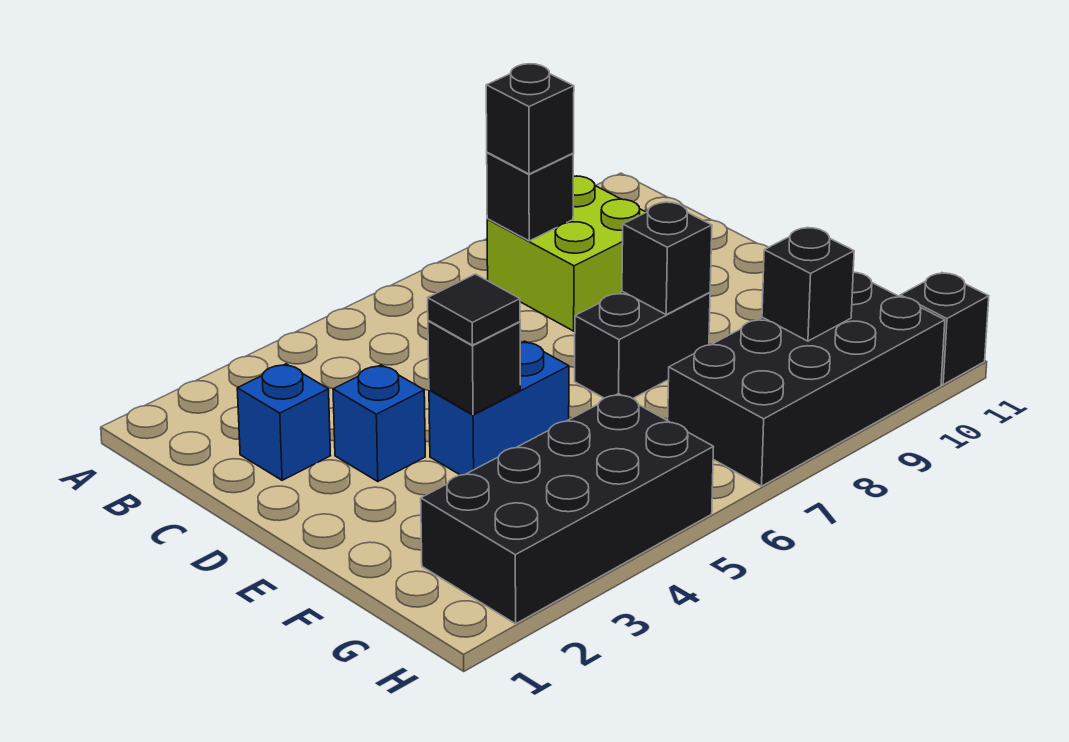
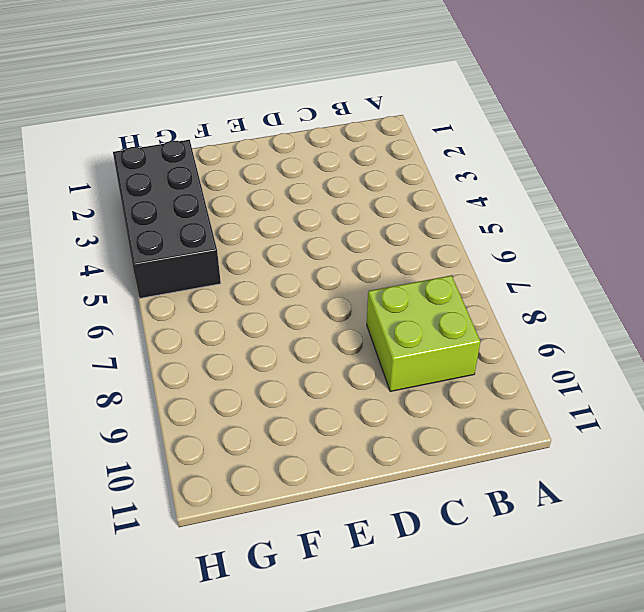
none -> blue brick C2 level 1
none -> blue brick D3 level 1
none -> blue brick E4:E5 level 1

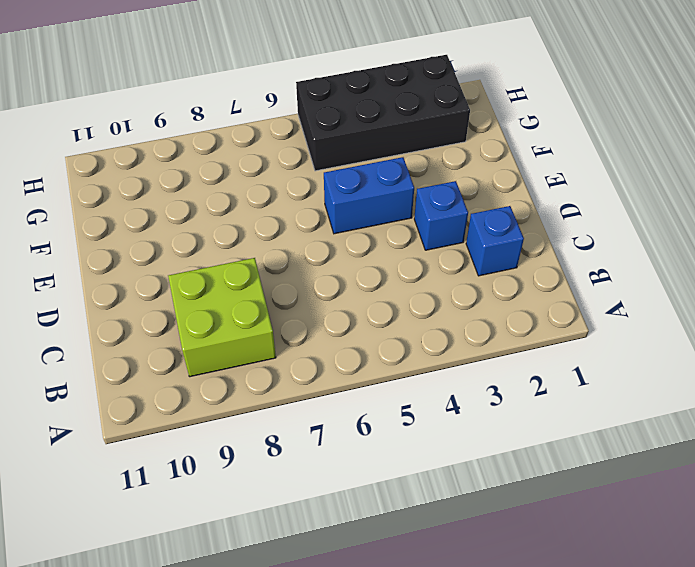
none -> black brick E7:E8 level 1
none -> black brick G7:H10 level 1
none -> black brick H11 level 1

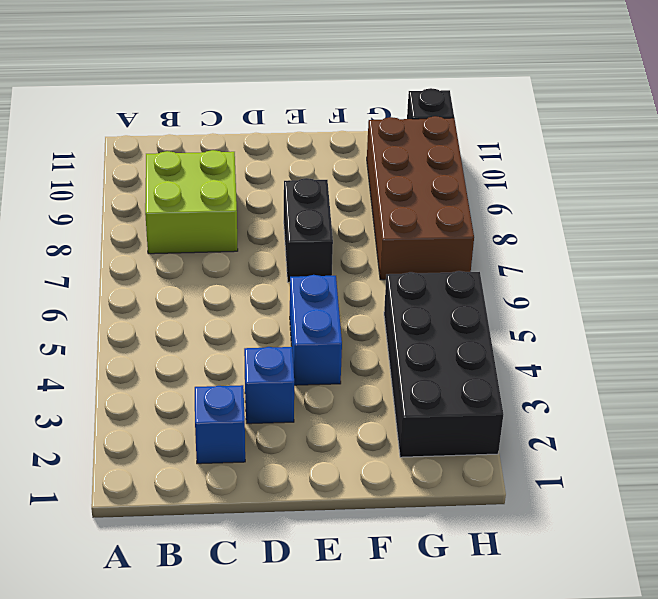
brown brick G7:H10 level 1 -> black brick G7:H10 level 1
none -> black brick B8 level 2
none -> black brick E4 level 2
none -> black brick E8 level 2

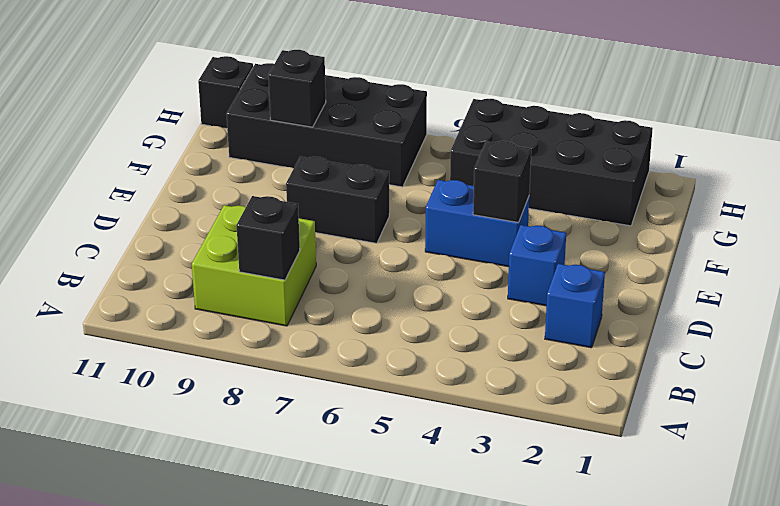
none -> black brick E8 level 2
none -> black brick B8 level 3
none -> black tile E4 level 3

